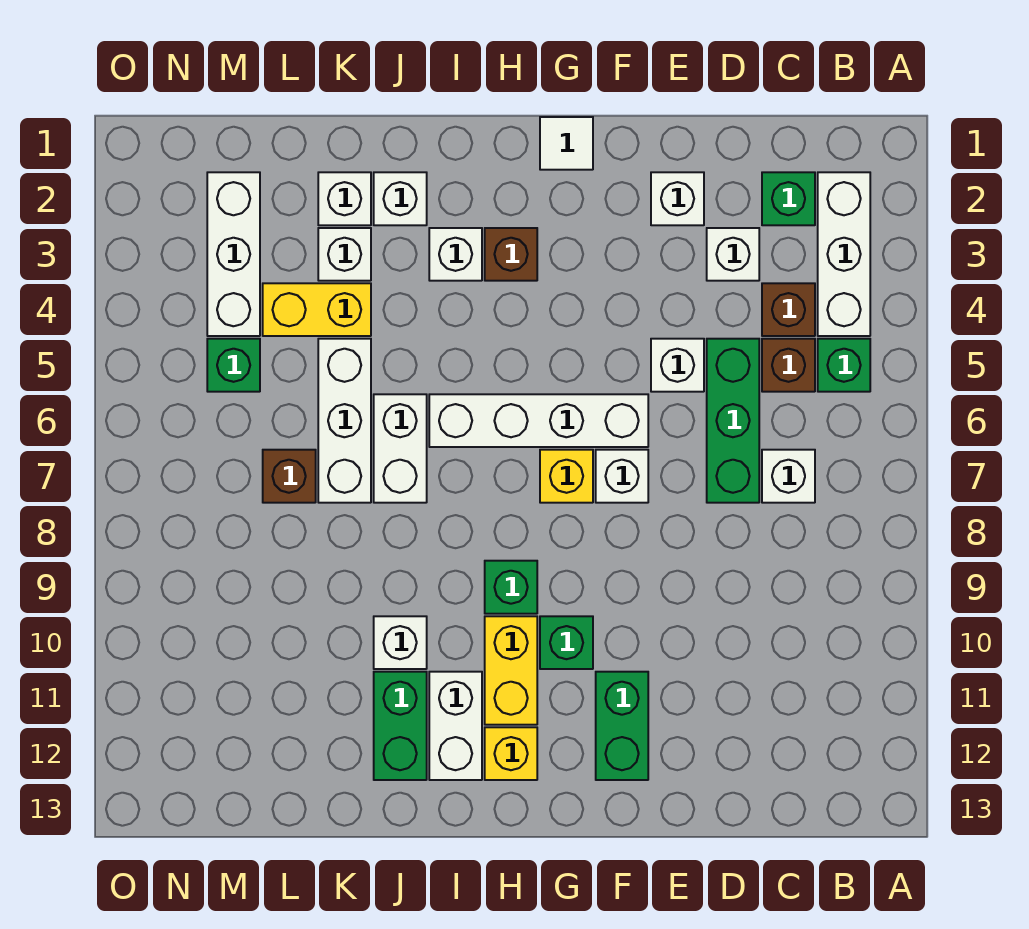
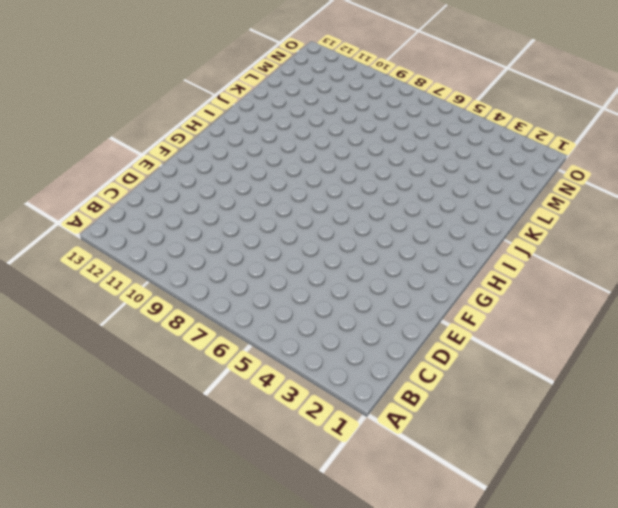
none -> white brick B2:B4 level 1
none -> green brick B5 level 1
none -> green brick C2 level 1
none -> brown brick C4 level 1

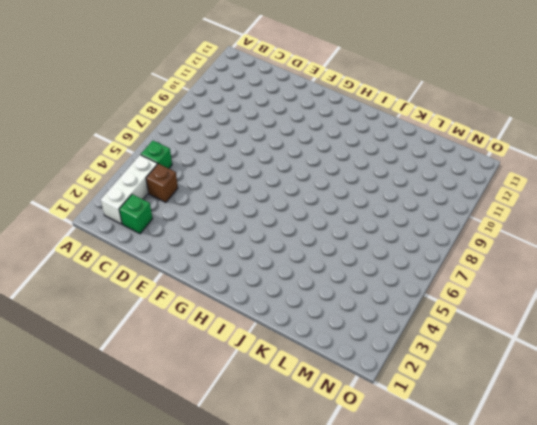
none -> brown brick C5 level 1
none -> white brick C7 level 1
none -> white brick D3 level 1
none -> green brick D5:D7 level 1

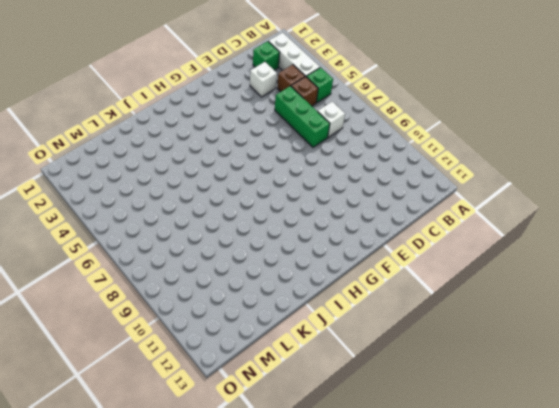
none -> white brick E2 level 1
none -> white brick E5 level 1
none -> white brick F6:I6 level 1
none -> white brick F7 level 1

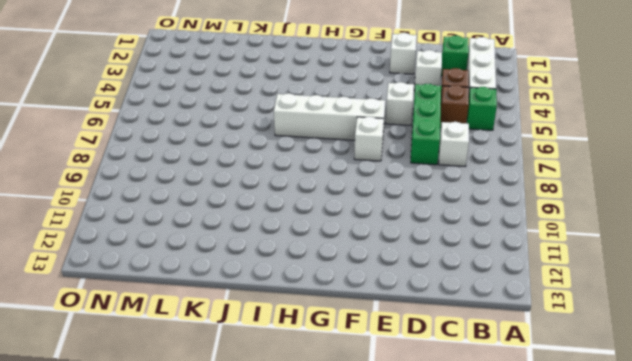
none -> green brick F11:F12 level 1
none -> white tile G1 level 1
none -> yellow brick G7 level 1
none -> green brick G10 level 1

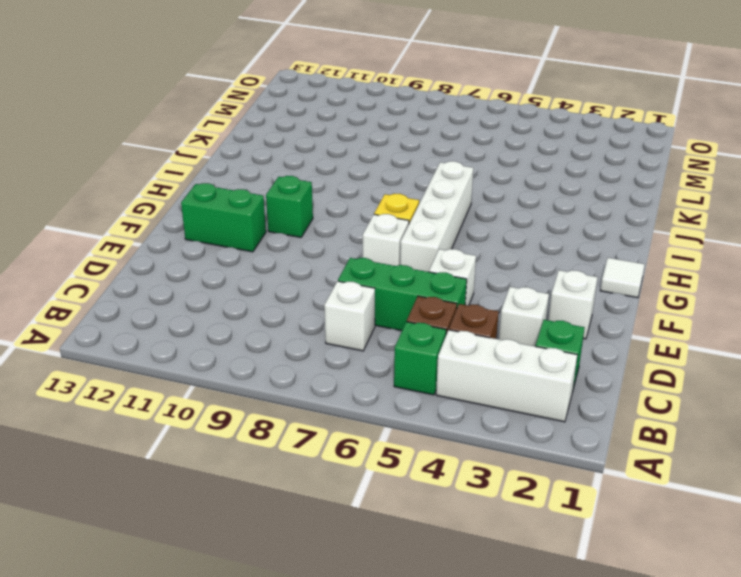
none -> brown brick H3 level 1
none -> green brick H9 level 1
none -> yellow brick H10:H11 level 1
none -> yellow brick H12 level 1

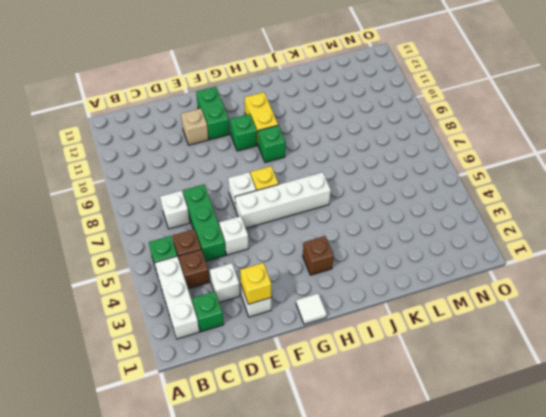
yellow brick E2 level 2 -> yellow brick H12 level 1
tan brick E11 level 1 -> none
none -> white brick I3 level 1
none -> white brick I11:I12 level 1
none -> white brick J2 level 1
none -> white brick J6:J7 level 1

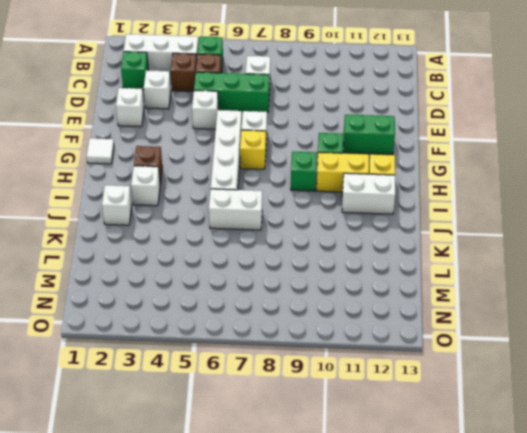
none -> white brick J10 level 1
none -> green brick J11:J12 level 1
none -> white brick K2 level 1
none -> white brick K3 level 1

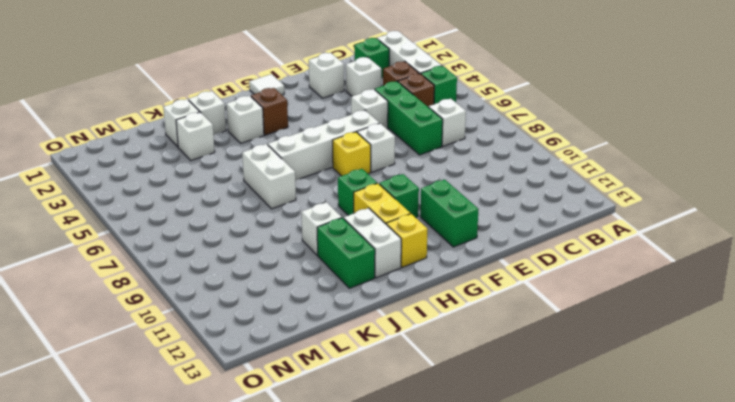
none -> yellow brick K4:L4 level 1
none -> white brick K5:K7 level 1
none -> brown brick L7 level 1
none -> white brick M2:M4 level 1

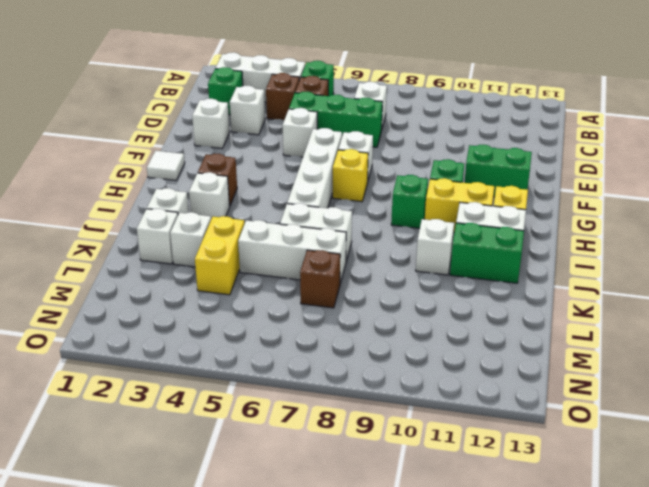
none -> white brick M2:M4 level 1
none -> green brick M5 level 1

